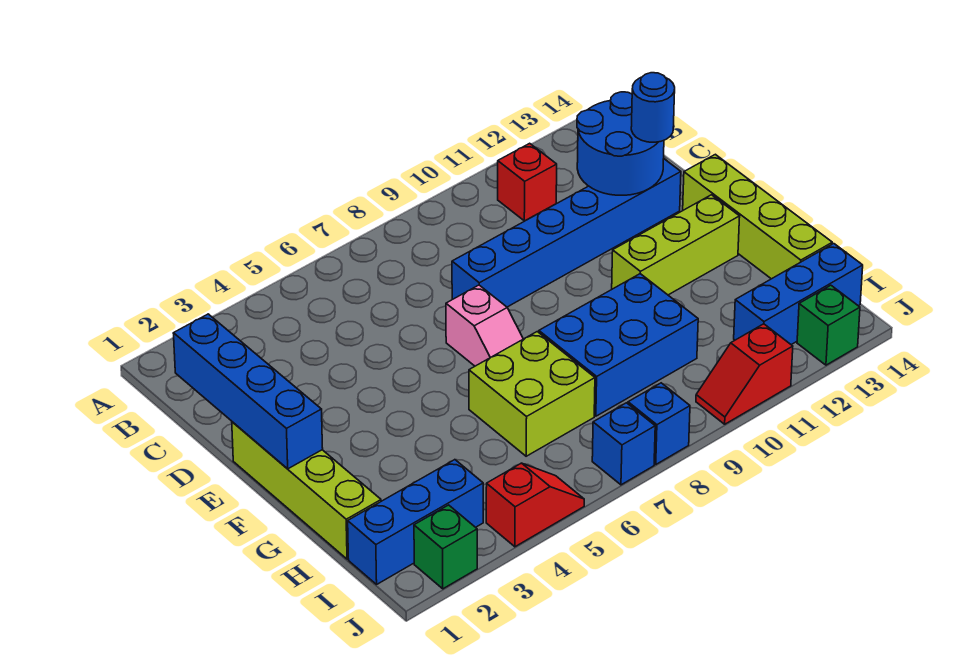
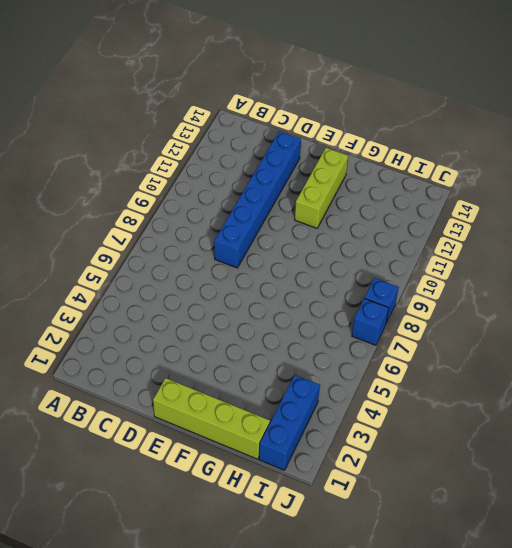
none -> red brick B11 level 1
none -> pink slope E7:F7 level 1 top E
none -> lime brick E14:H14 level 1

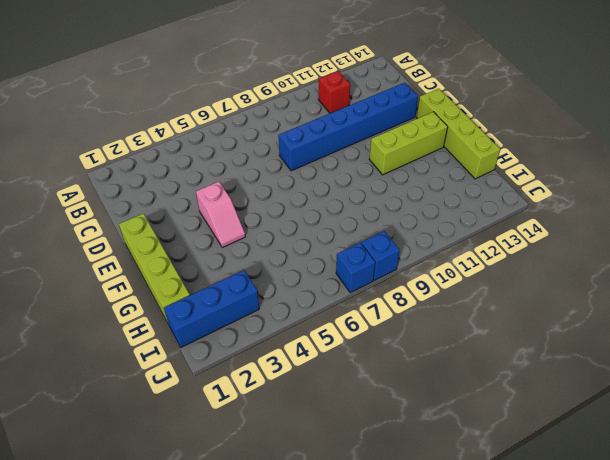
pink slope E4:F4 level 1 top E -> pink slope E7:F7 level 1 top E
none -> lime brick G6:H7 level 1
none -> blue brick G8:H10 level 1
none -> blue brick I12:I14 level 1

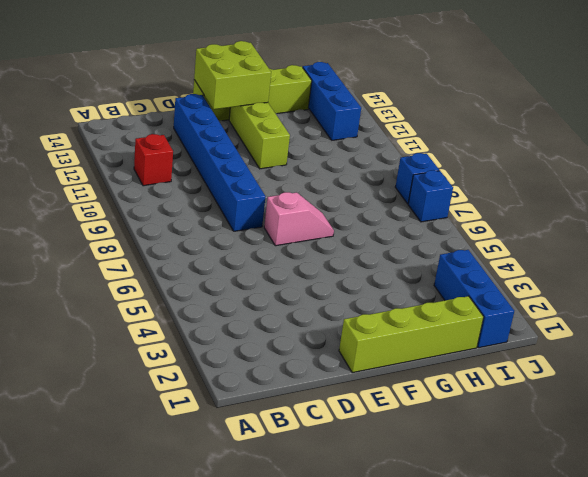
lime brick E13:F14 level 2 -> lime brick G6:H7 level 1
none -> blue brick G8:H10 level 1
none -> green brick J2 level 1
none -> red slope J4:J5 level 1 top 4

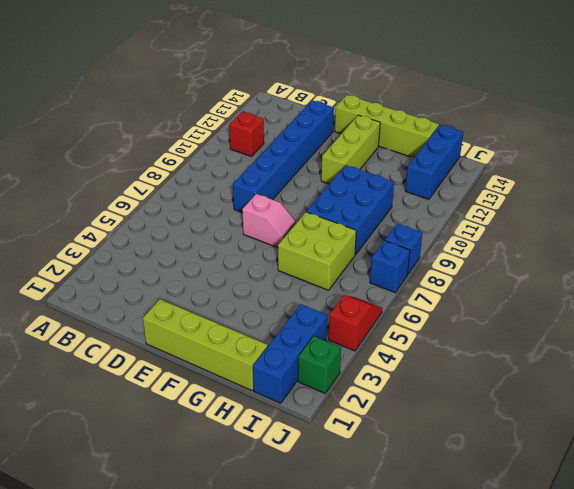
none -> red slope J10:J11 level 1 top 11
none -> green brick J13 level 1
none -> blue brick C1:F1 level 2

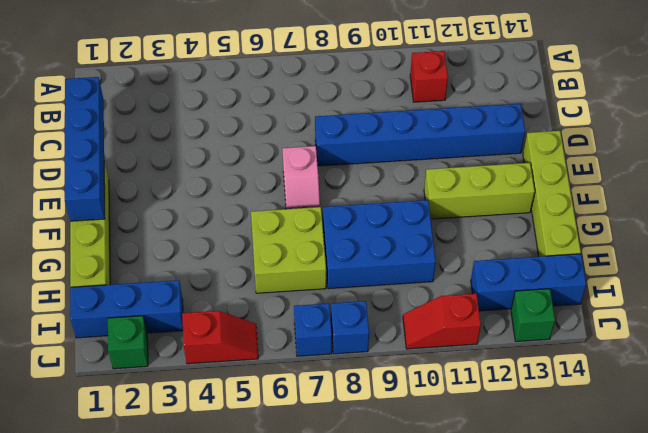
none -> blue round brick C12:D13 level 2
none -> blue round brick D13 level 3

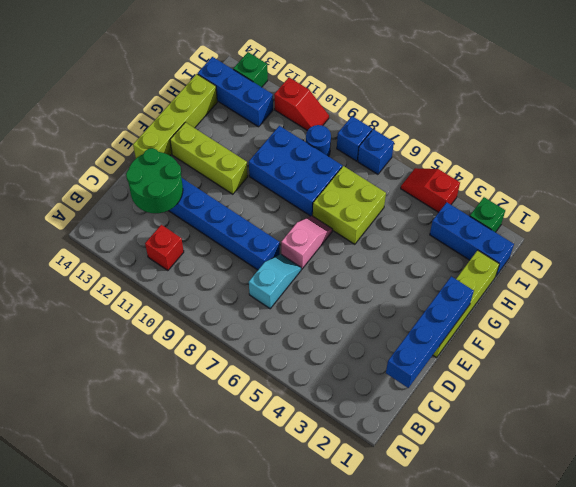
cyan slope C7:D7 level 1 top C -> none
green round brick C12:D13 level 2 -> blue round brick C12:D13 level 2
blue round brick I9 level 1 -> blue round brick D13 level 3

